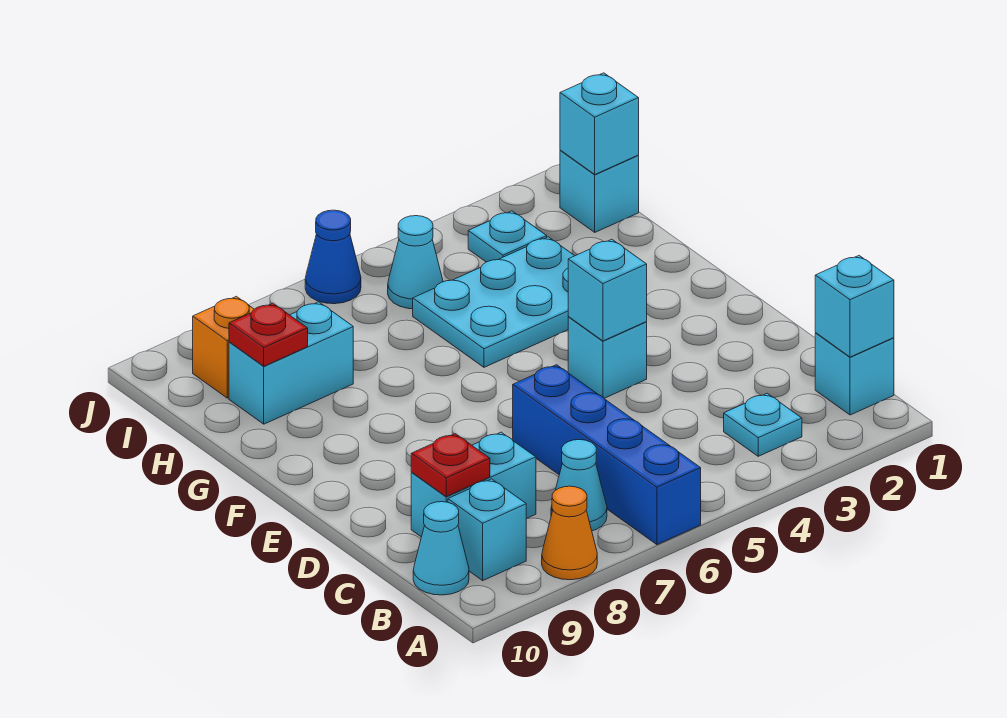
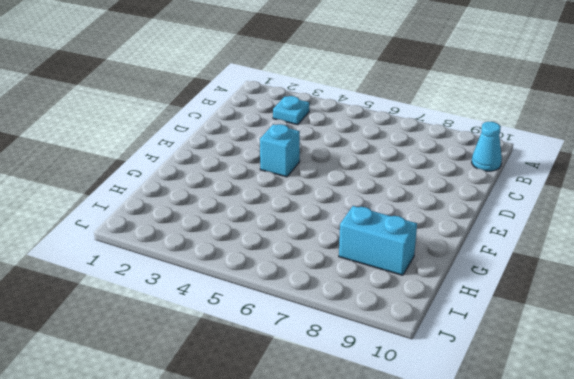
none -> blue brick A6:D6 level 1
none -> orange cone A8 level 1
none -> cyan brick B1 level 1

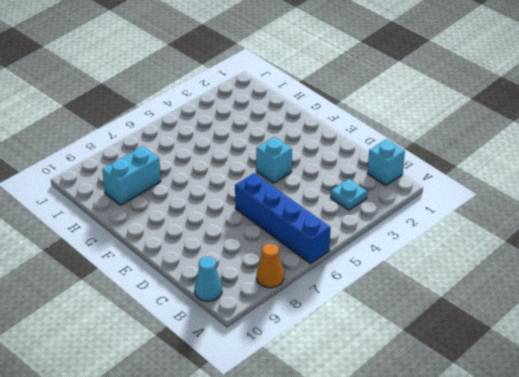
none -> cyan cone B7 level 1
none -> cyan brick B9 level 1
none -> cyan brick C8:C9 level 1

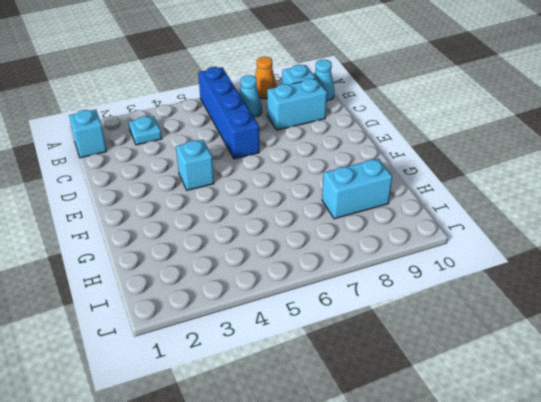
none -> cyan plate G3:H5 level 1
none -> cyan brick I1 level 1
none -> cyan plate I3 level 1

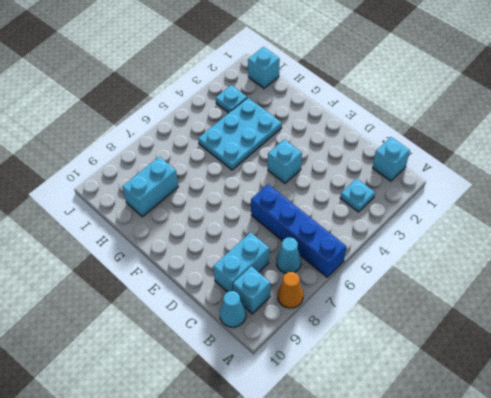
none -> cyan cone I5 level 1
none -> orange brick I9 level 1
none -> blue cone J6 level 1

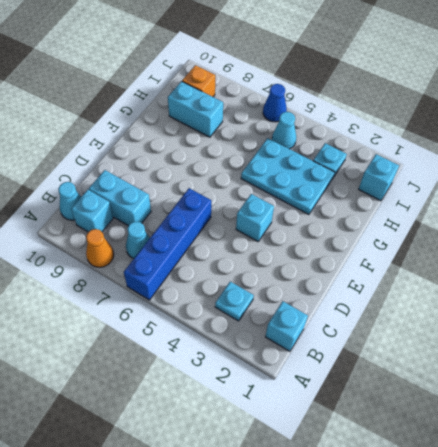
none -> cyan brick B1 level 2
none -> red plate C9 level 2
none -> cyan brick E4 level 2

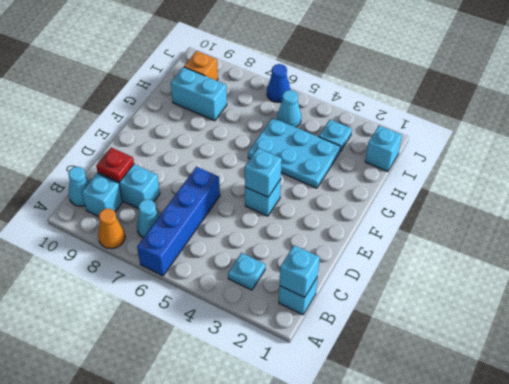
none -> red plate H9 level 2
none -> cyan brick I1 level 2

